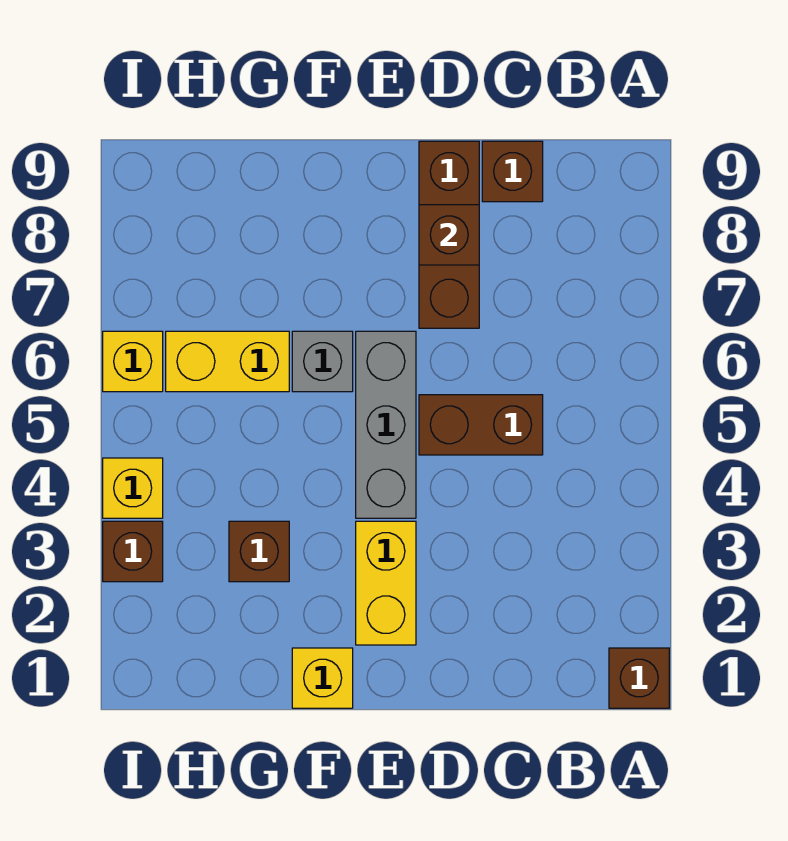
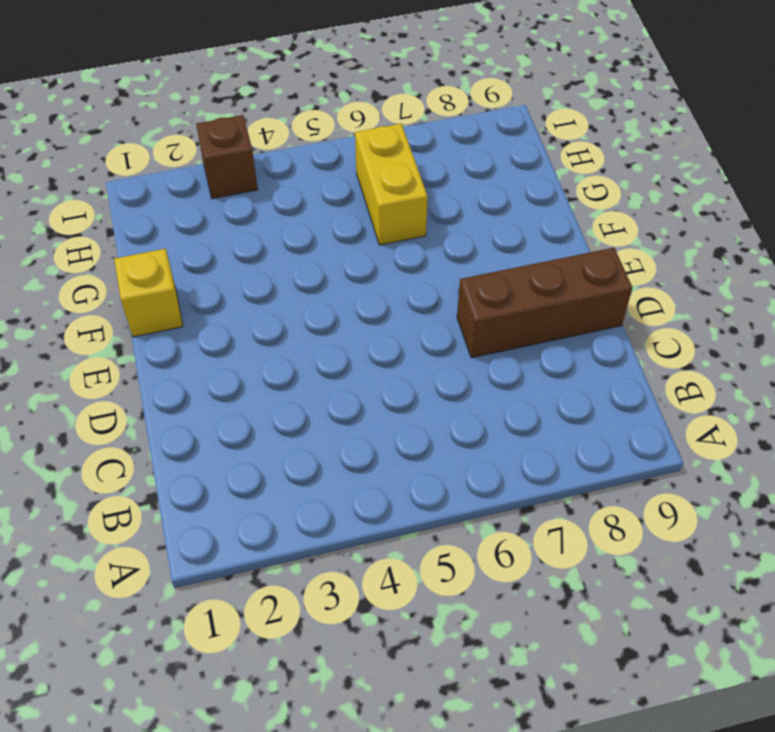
none -> brown brick A1 level 1
none -> brown brick C5:D5 level 1
none -> brown brick C9 level 1

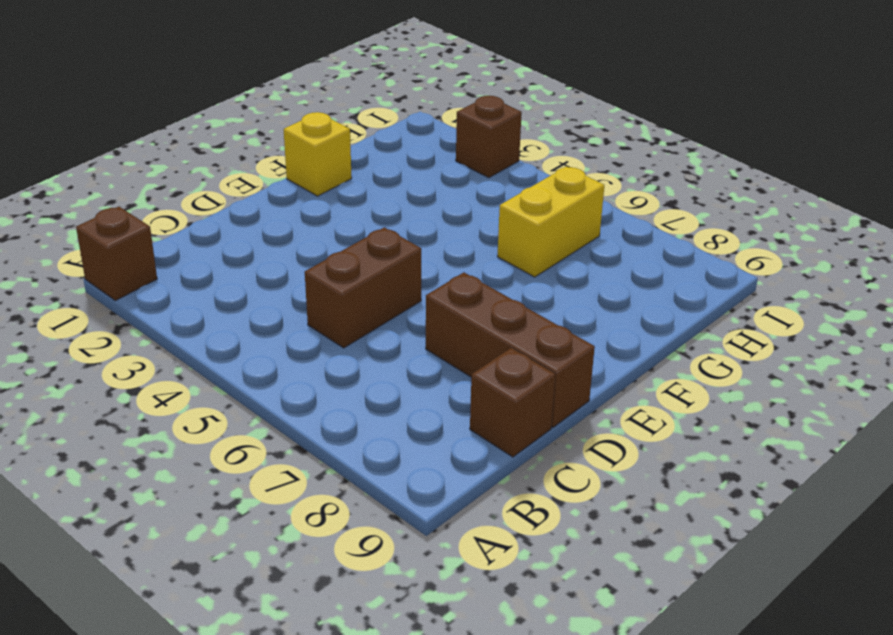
none -> yellow brick E2:E3 level 1
none -> grey brick E4:E6 level 1
none -> grey brick F6 level 1

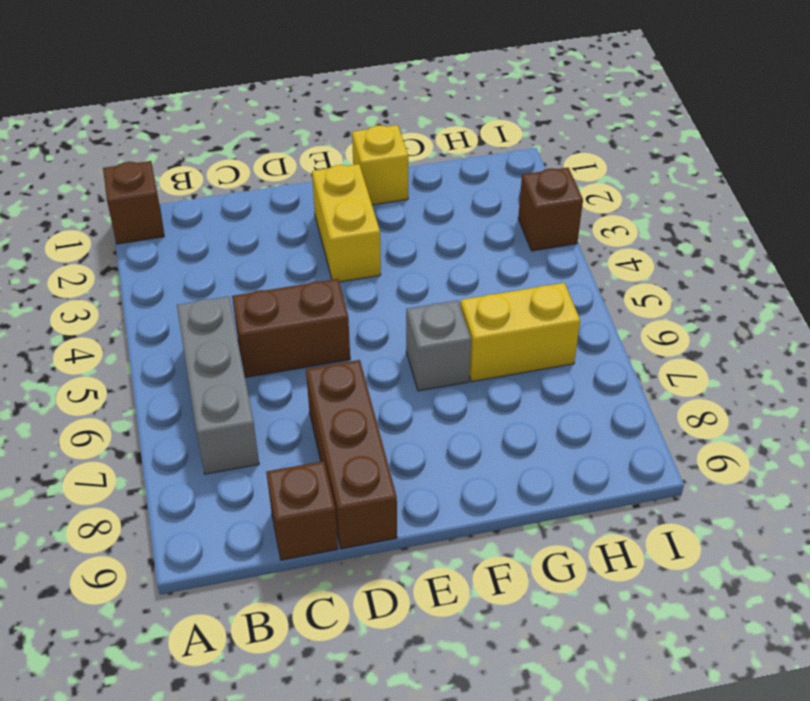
grey brick B5:B7 level 1 -> grey brick E4:E6 level 1
none -> brown brick G3 level 1
none -> yellow brick I4 level 1
none -> yellow brick I6 level 1

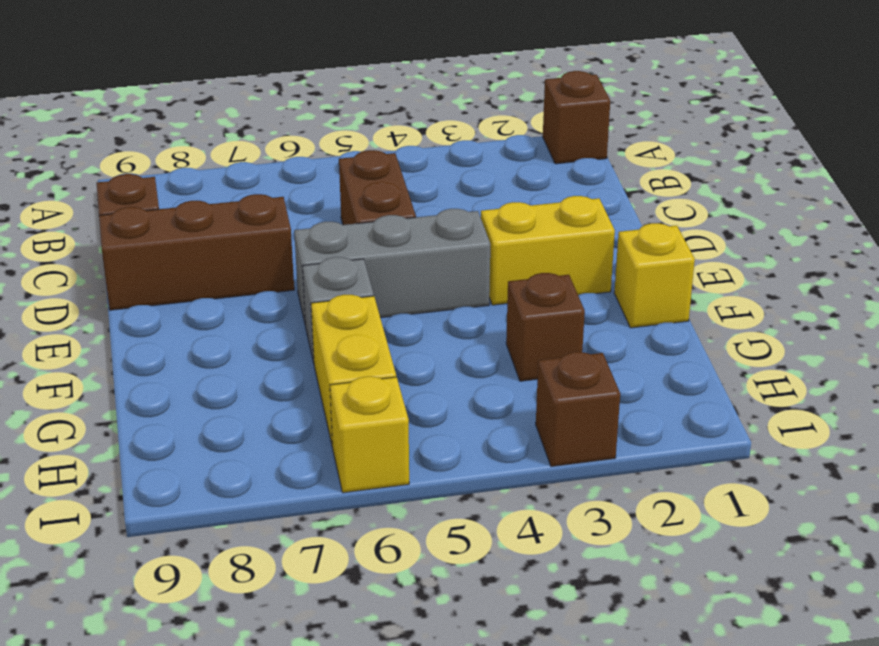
none -> yellow brick I4 level 1
none -> brown brick D8 level 2

